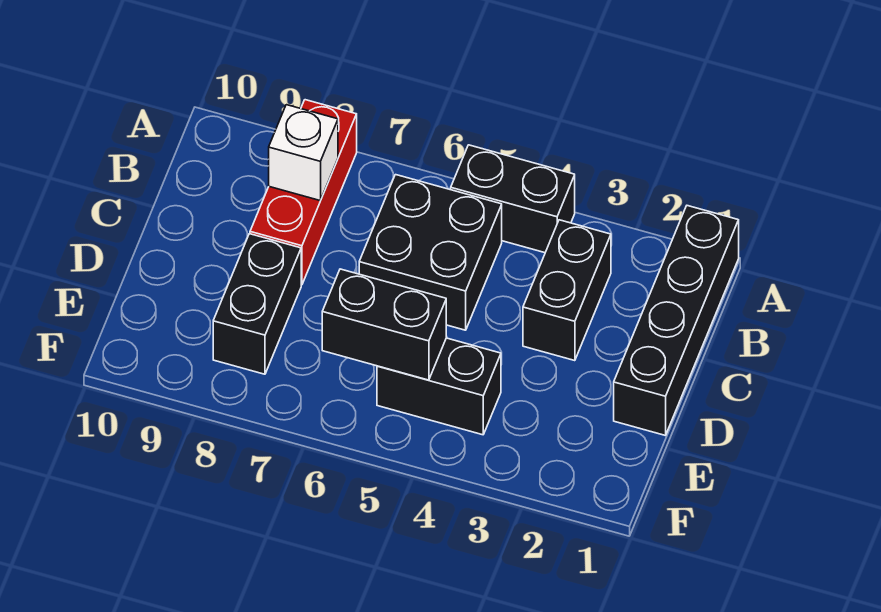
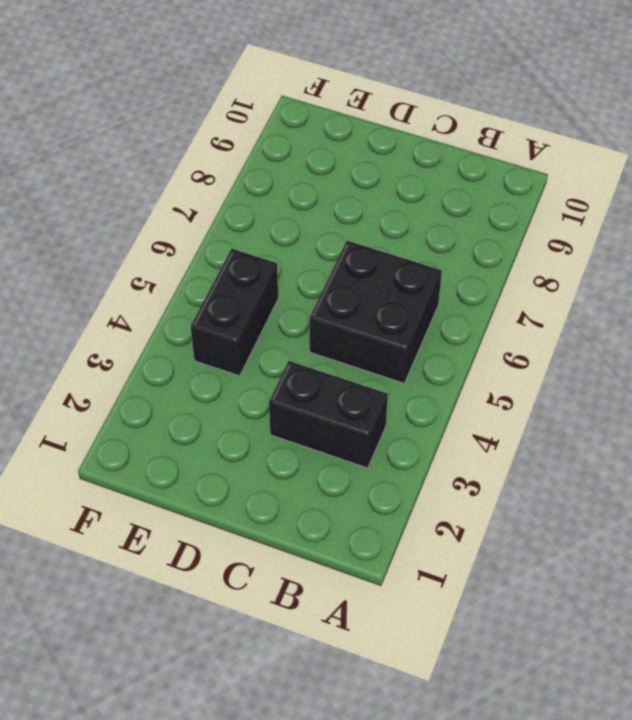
none -> black brick A1:D1 level 1
none -> black brick A4:A5 level 1

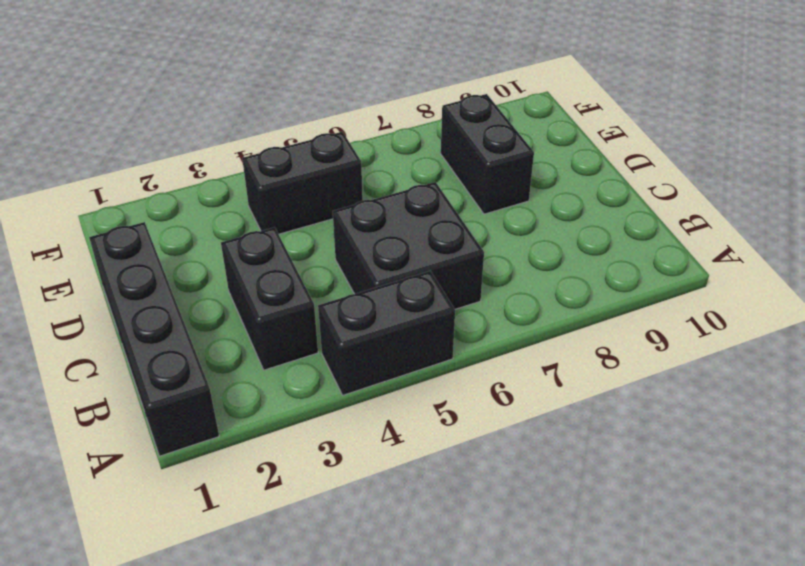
none -> red brick A8:C8 level 1
none -> white brick B8 level 2

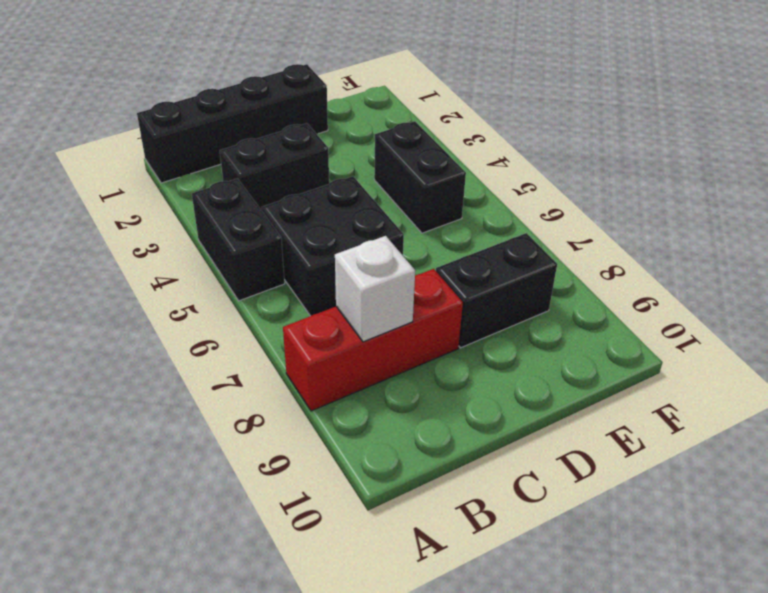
none -> black brick E5:E6 level 2

